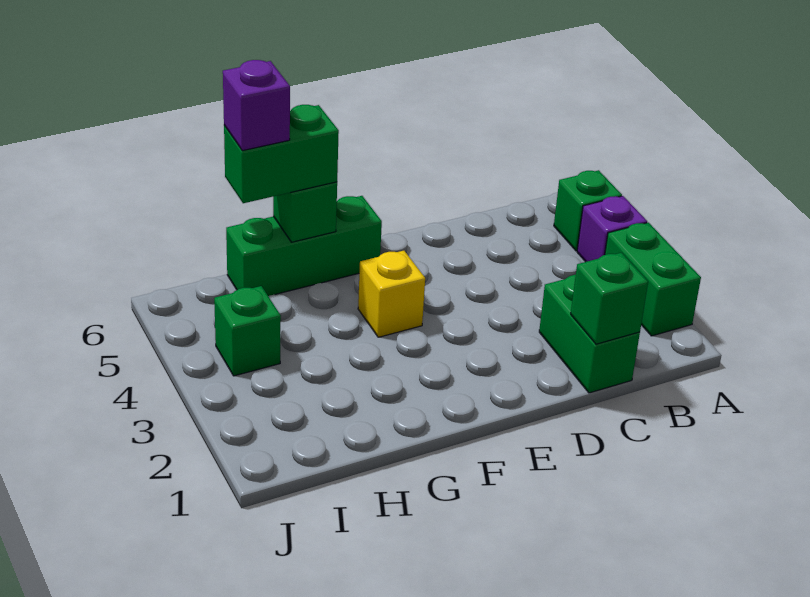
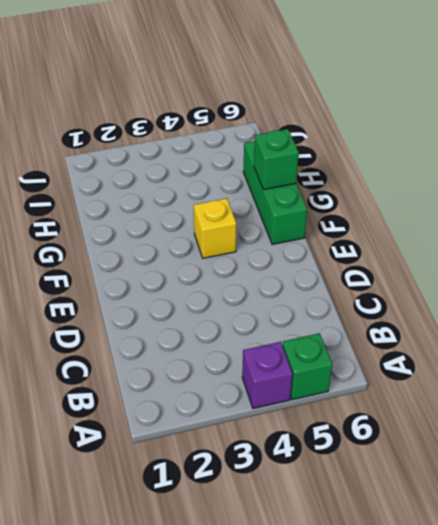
none -> green brick A2:A3 level 1
none -> green brick C1:C2 level 1

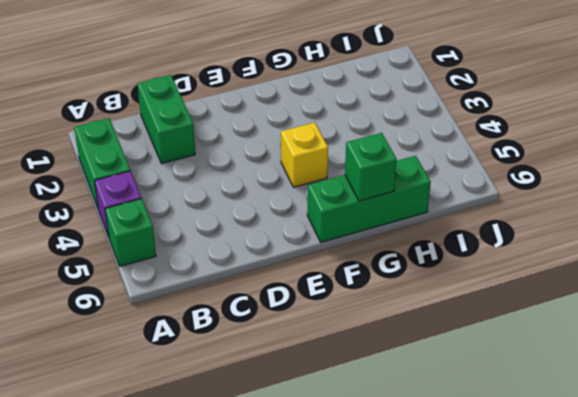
none -> green brick I4 level 1
none -> green brick C1 level 2

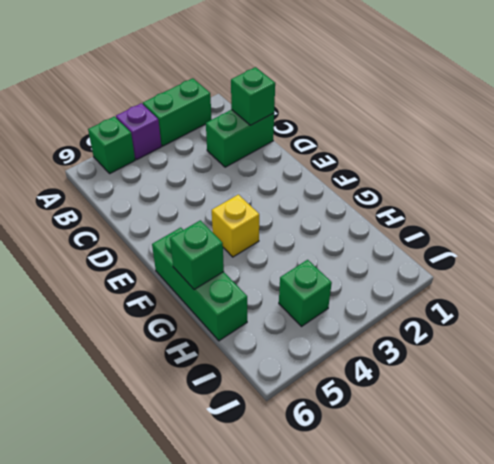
none -> green brick G6:H6 level 3
none -> purple brick H6 level 4

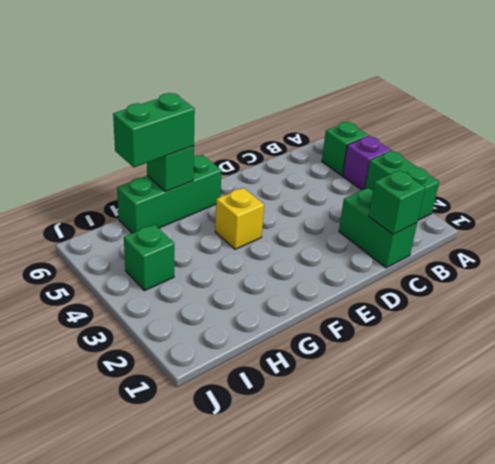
none -> purple brick H6 level 4

